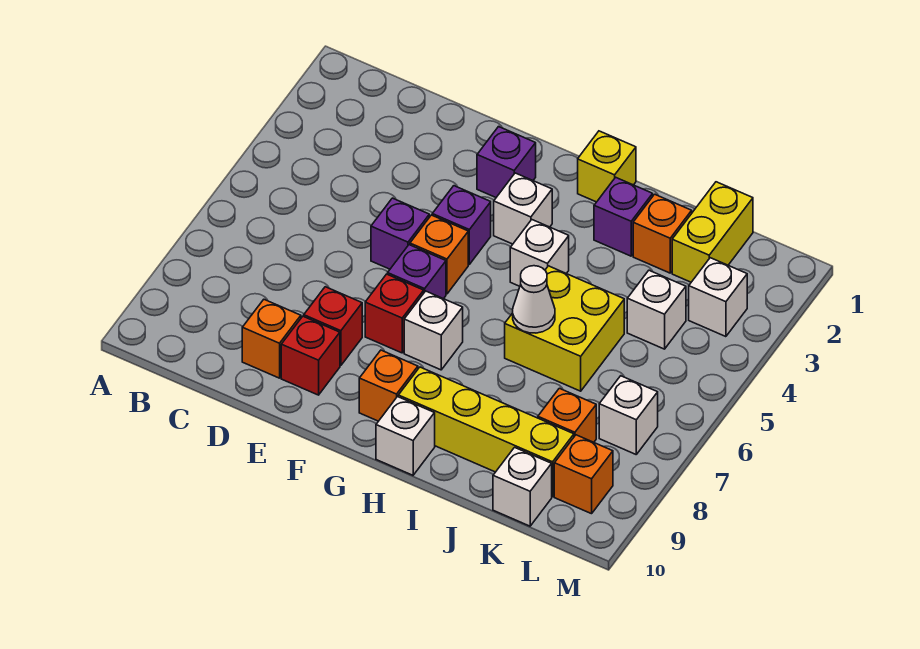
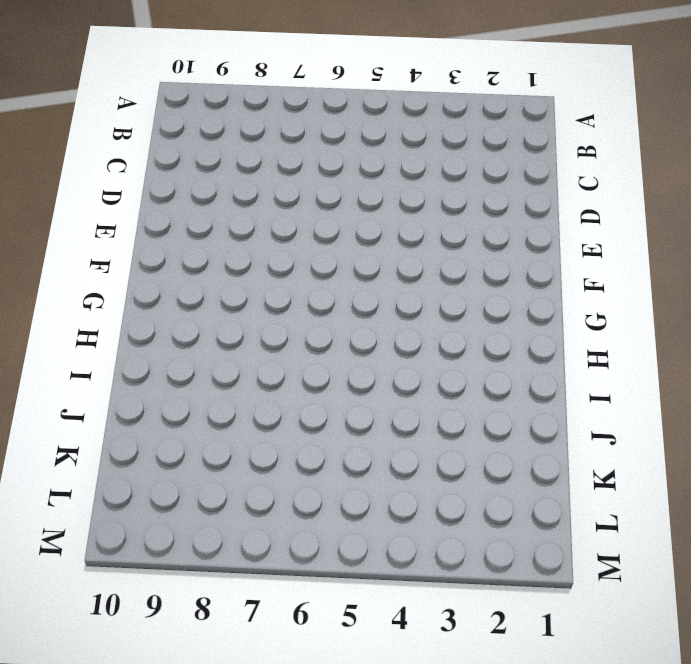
none -> orange brick D9 level 1
none -> purple brick E5 level 1
none -> red brick E8 level 1

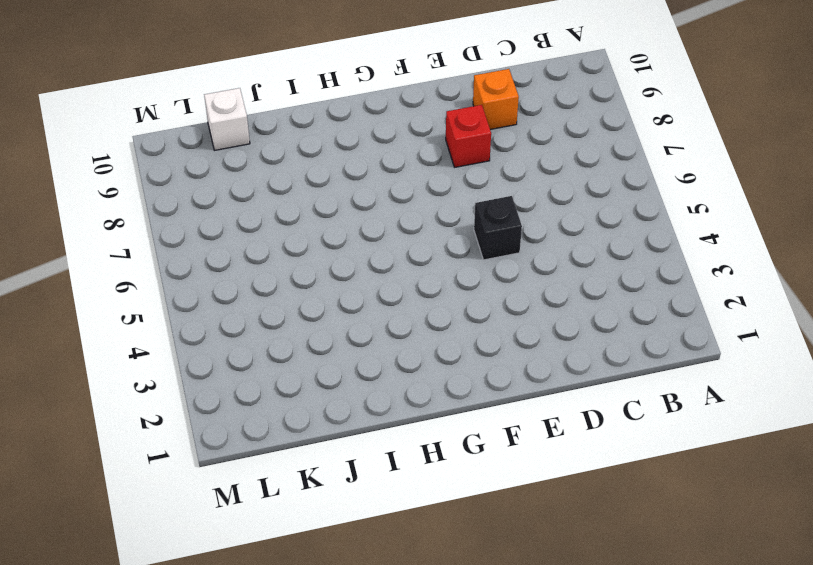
black brick E5 level 1 -> purple brick E5 level 1
none -> red brick E9 level 1
none -> purple brick F2 level 1
none -> purple brick F4 level 1

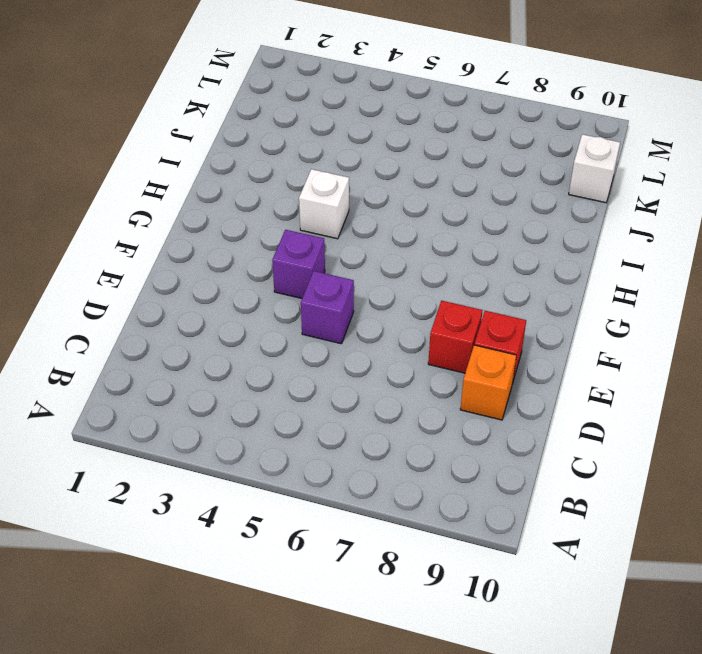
none -> purple brick F2 level 1
none -> orange brick F5 level 1
none -> purple brick F6 level 1

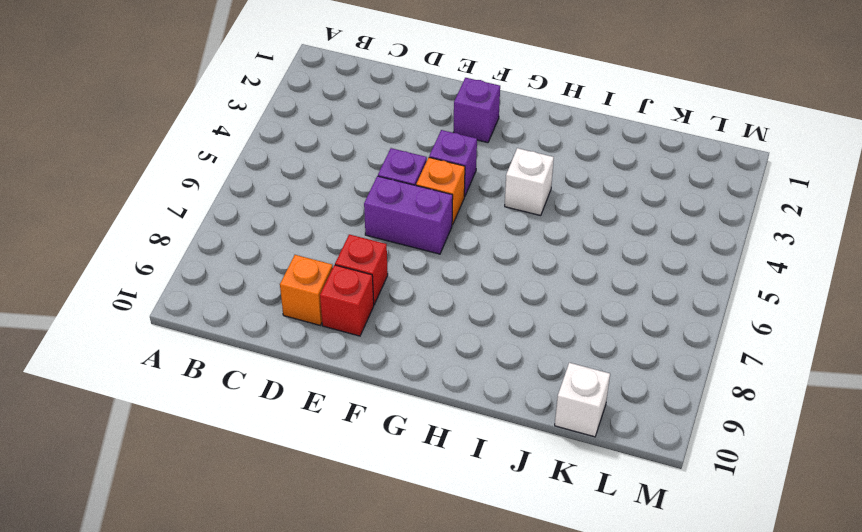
purple brick E6:F6 level 1 -> purple brick F6 level 1
none -> red brick F7 level 1
none -> white brick G3 level 1
none -> white brick G7 level 1

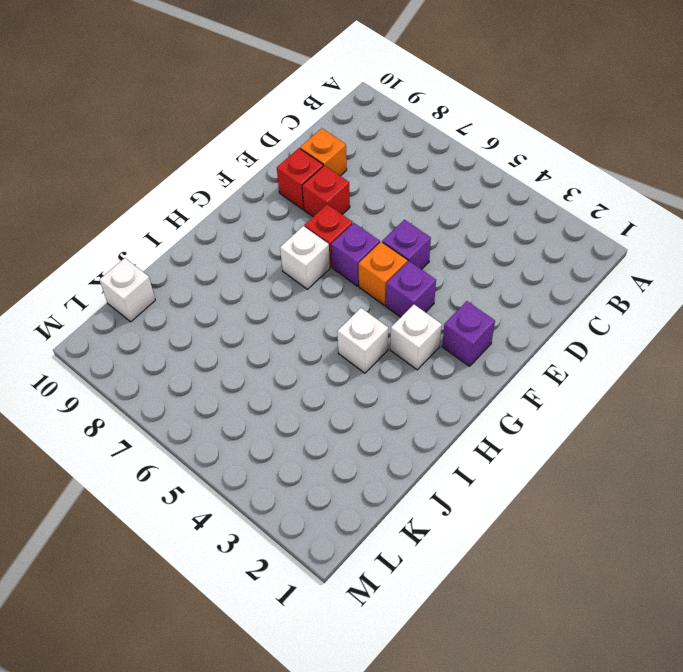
none -> orange brick G9 level 1
none -> yellow brick H1 level 1
none -> yellow brick H9:K9 level 1

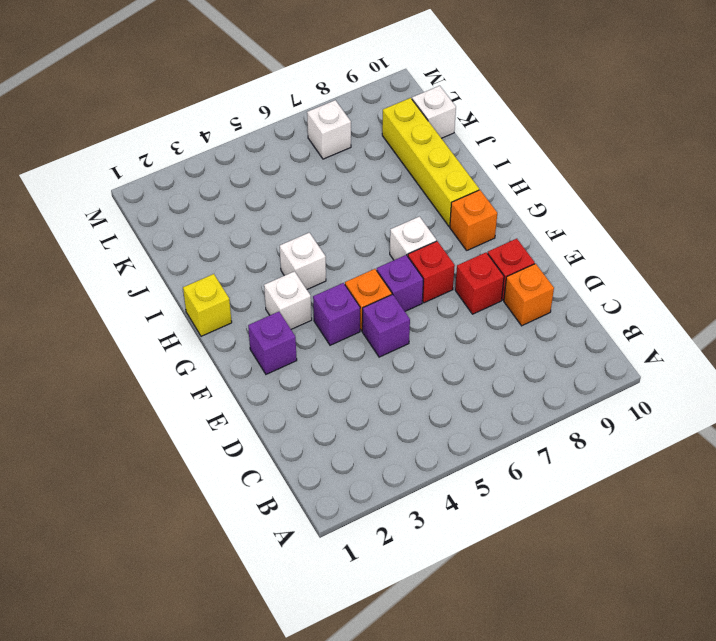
none -> white brick H10 level 1
none -> purple brick I2 level 1
none -> yellow brick I5:J6 level 1

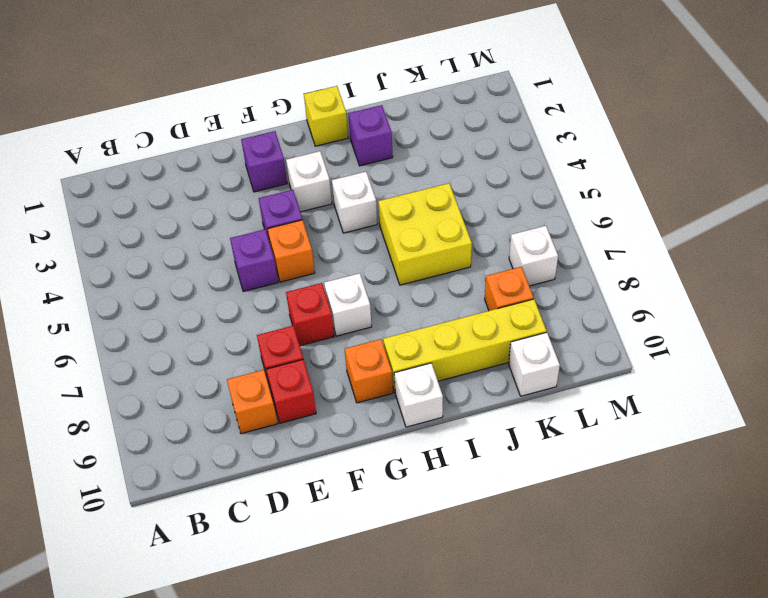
none -> purple brick F6 level 1
none -> orange brick J2 level 1
none -> yellow brick K1:K2 level 1

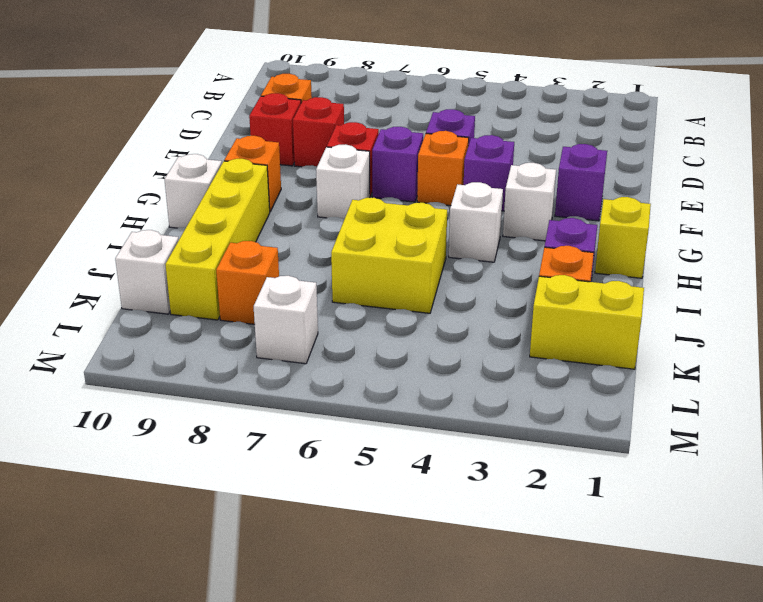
none -> white brick K4 level 1
none -> white brick L3 level 1
none -> orange brick L9 level 1

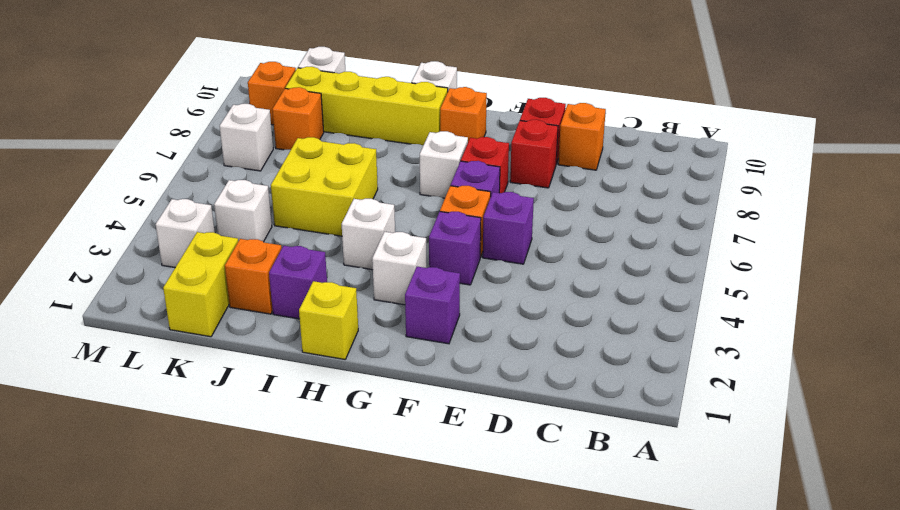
none -> white cone I6 level 2

